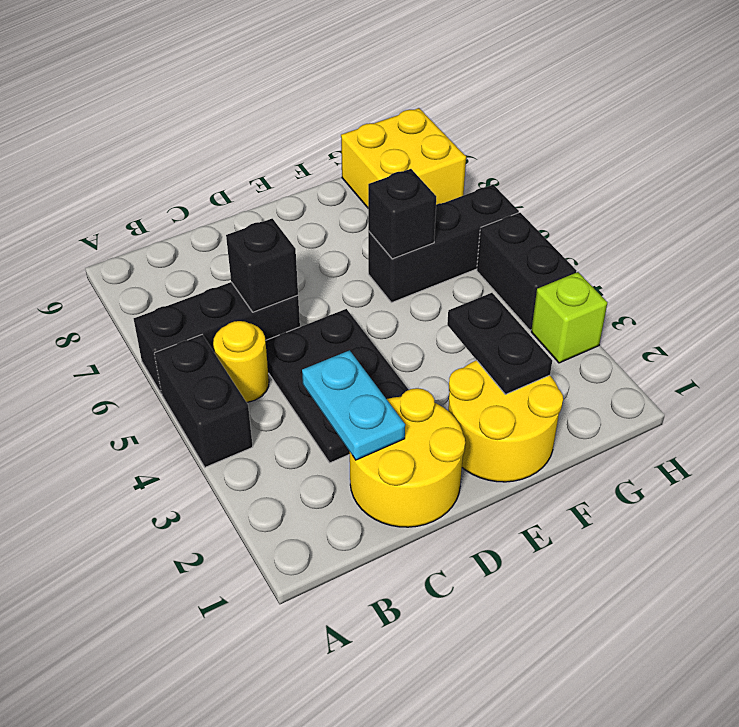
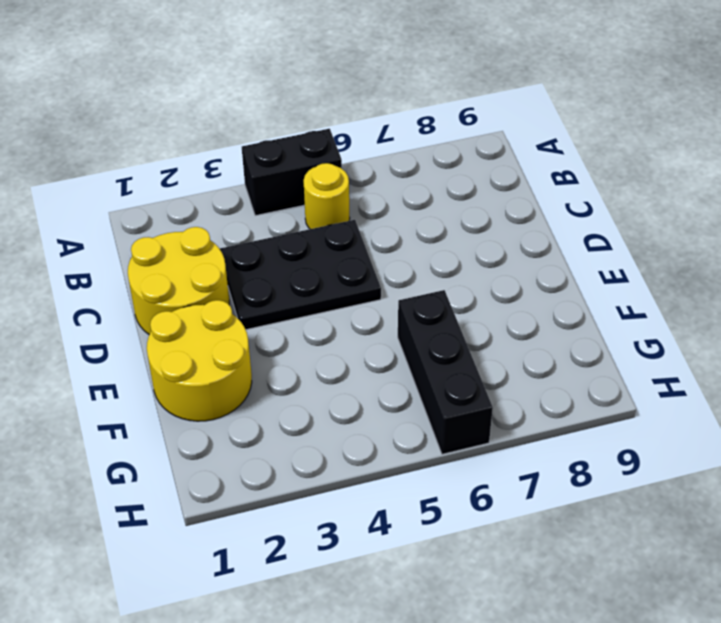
none -> black brick A6:C6 level 1
none -> yellow brick G8:H9 level 1
none -> lime brick H3 level 1

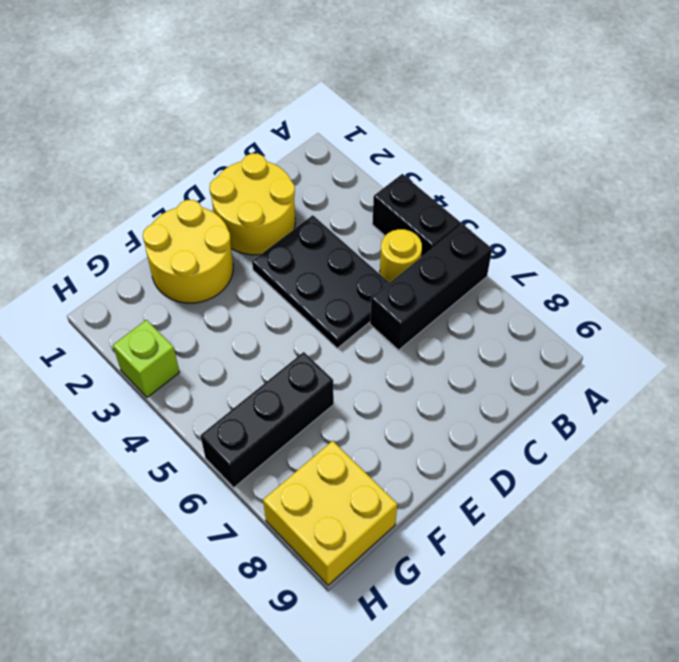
none -> black brick H4:H5 level 1
none -> cyan plate C2:C3 level 2
none -> black brick C6 level 2

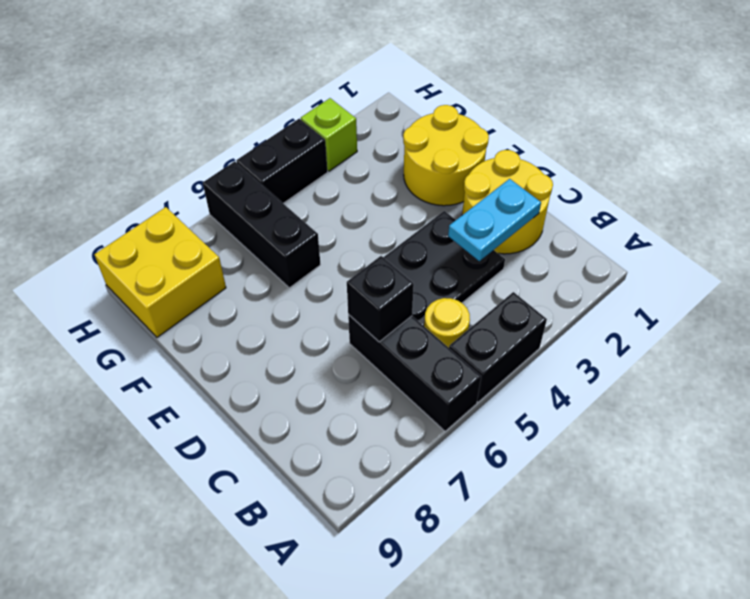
none -> black plate F2:F3 level 2
none -> black brick F6 level 2

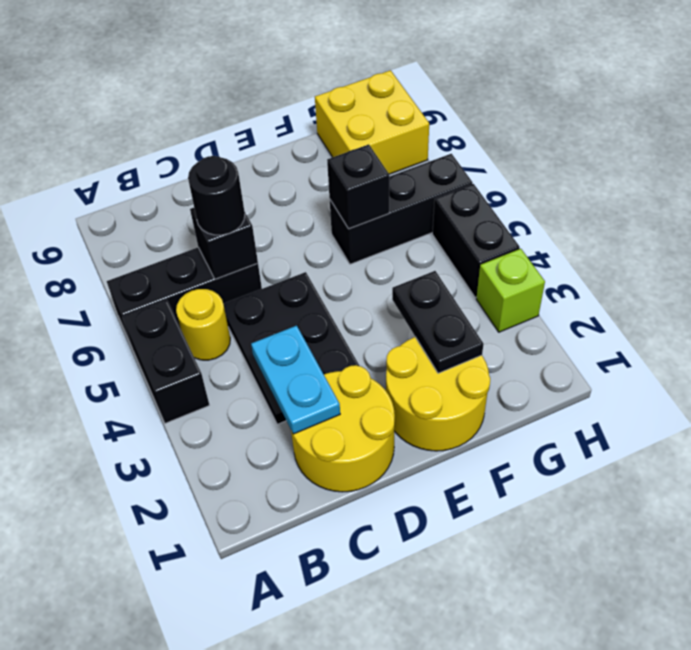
black round brick C6 level 3 -> none

